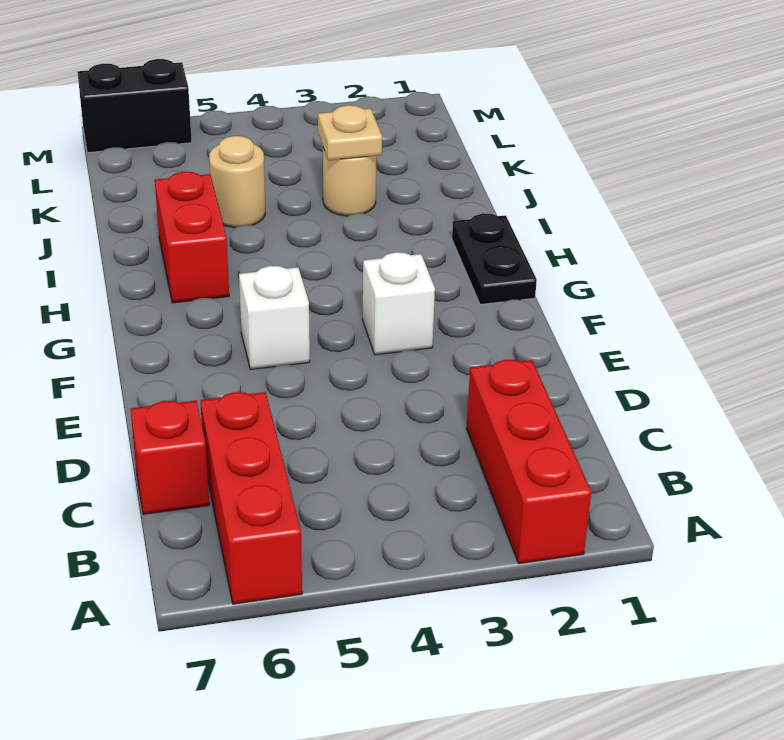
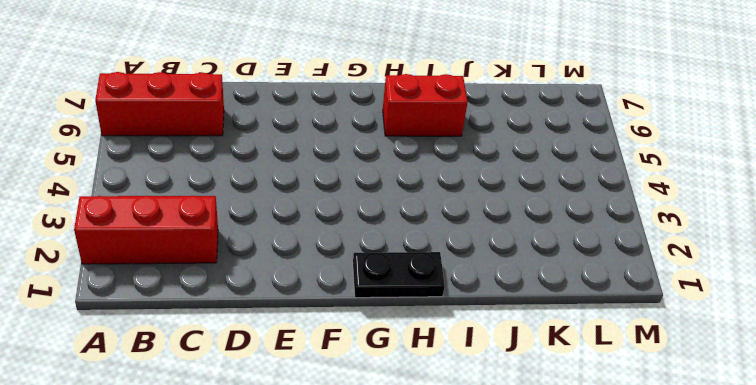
none -> red brick C7 level 1
none -> white brick F3 level 1

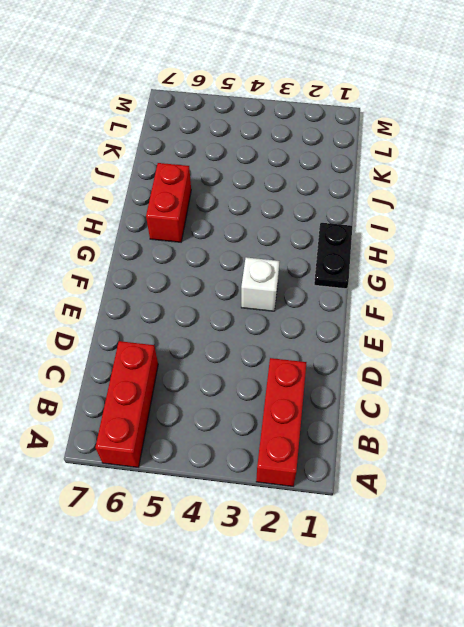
none -> red brick C7 level 1
none -> white brick F5 level 1

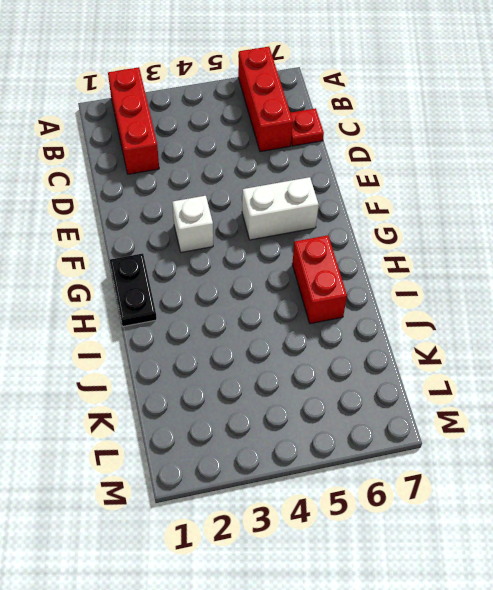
red plate C7 level 1 -> red brick C7 level 1
white brick F5:F6 level 1 -> white brick F5 level 1
none -> tan round brick J3 level 1
none -> tan round brick J5 level 1

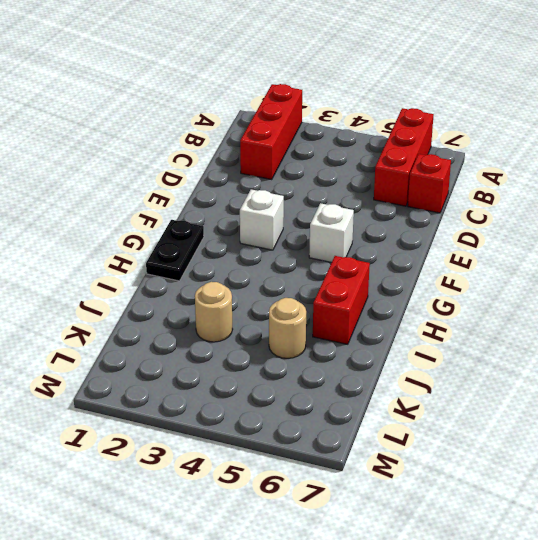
none -> black brick M6:M7 level 1
none -> tan plate J3 level 2

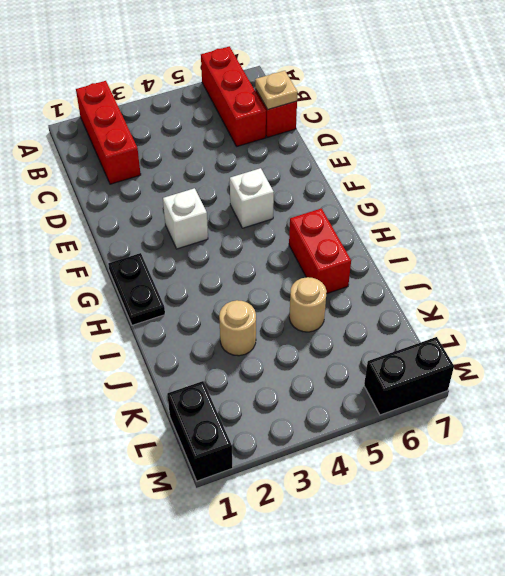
tan plate C7 level 2 -> tan plate J3 level 2
black brick L1:M1 level 1 -> none

